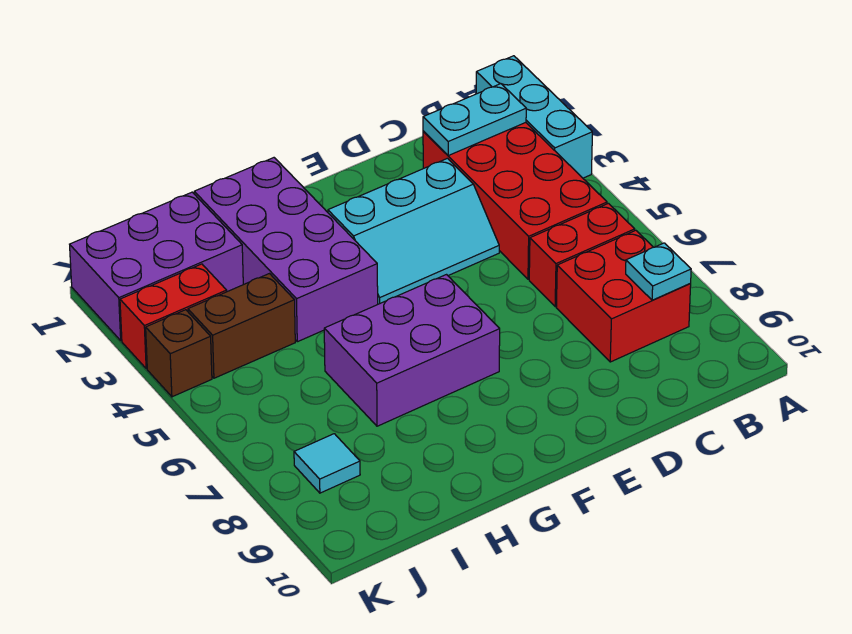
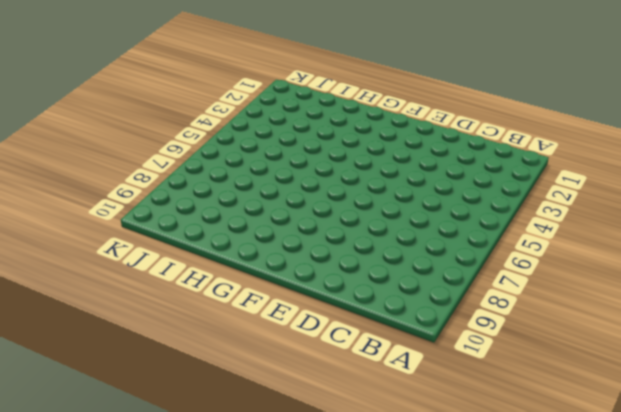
none -> cyan brick A1:A3 level 1
none -> red brick B2:C5 level 1
none -> red brick B6:C6 level 1

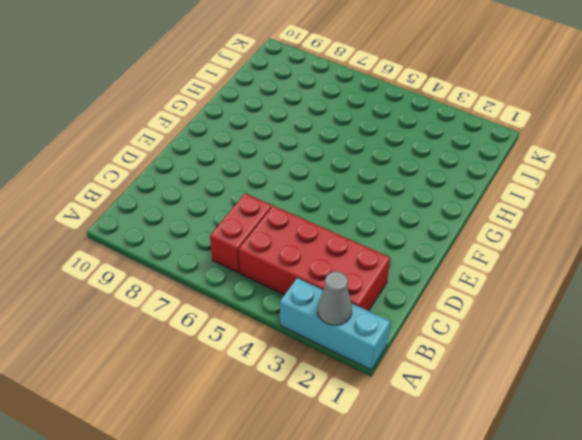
grey cone A2 level 2 -> none
none -> red brick B7:C8 level 1
none -> cyan slope D3:F4 level 1 top 3
none -> purple brick F6:H7 level 1

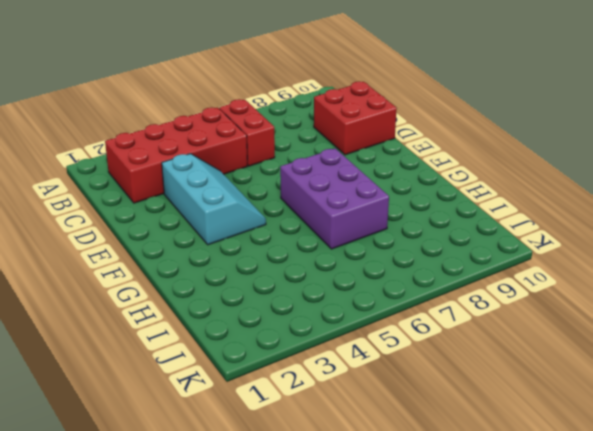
red brick C9:D10 level 1 -> red brick B7:C8 level 1
none -> cyan brick A1:A3 level 1
none -> purple brick G1:H4 level 1
none -> purple brick I1:K2 level 1

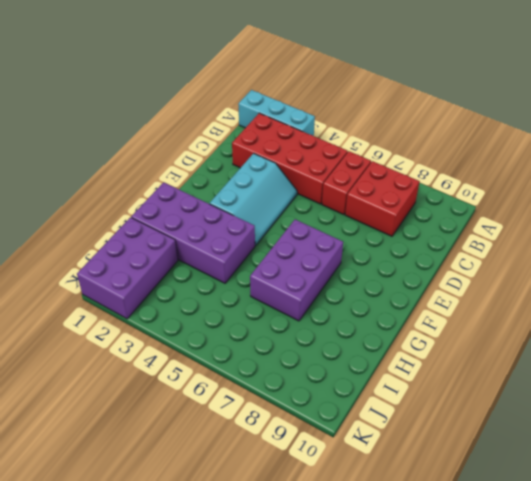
none -> brown brick I4:J4 level 1
none -> red brick J3:K3 level 1
none -> cyan tile J8 level 1

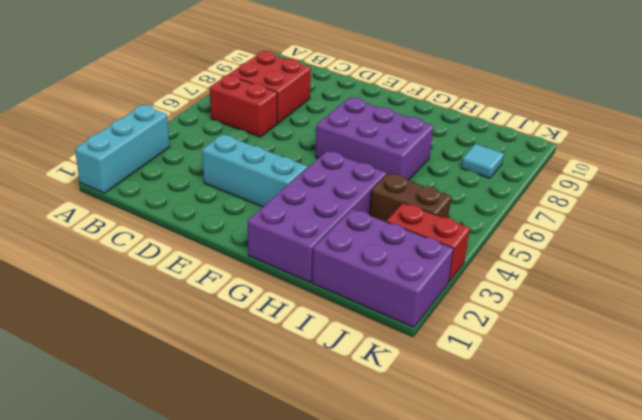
none -> red brick B2:C5 level 1
none -> brown brick K4 level 1
none -> cyan plate B2:C2 level 2

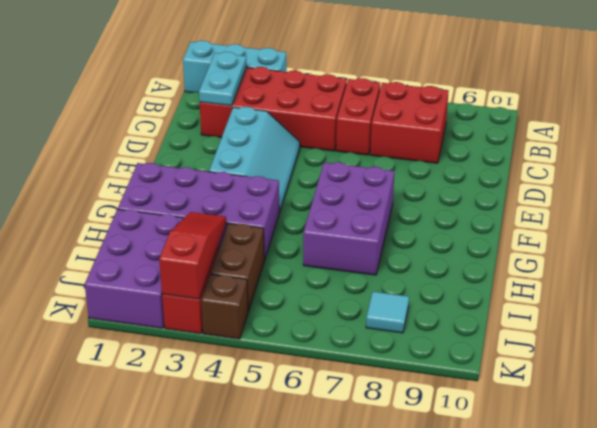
red slope I3:K3 level 2 top K -> none
none -> cyan plate B8 level 2

